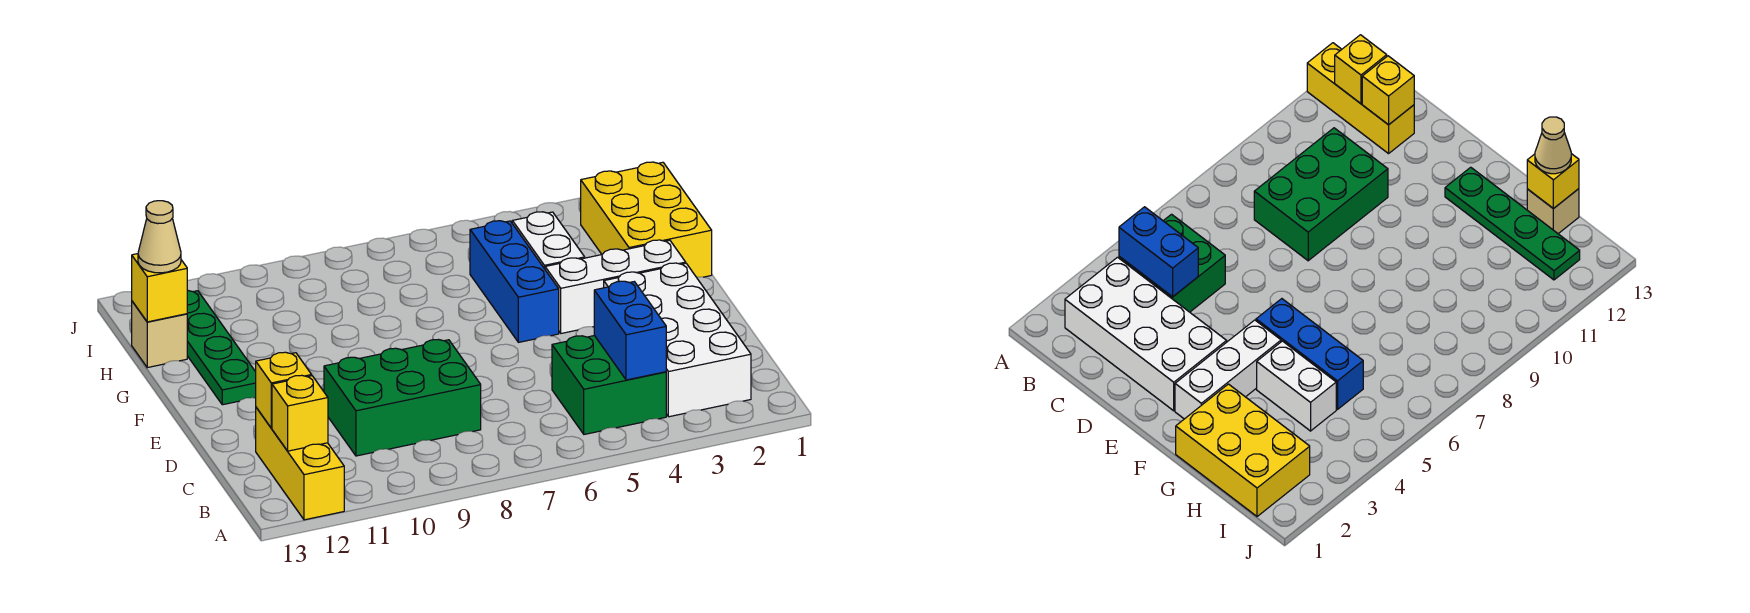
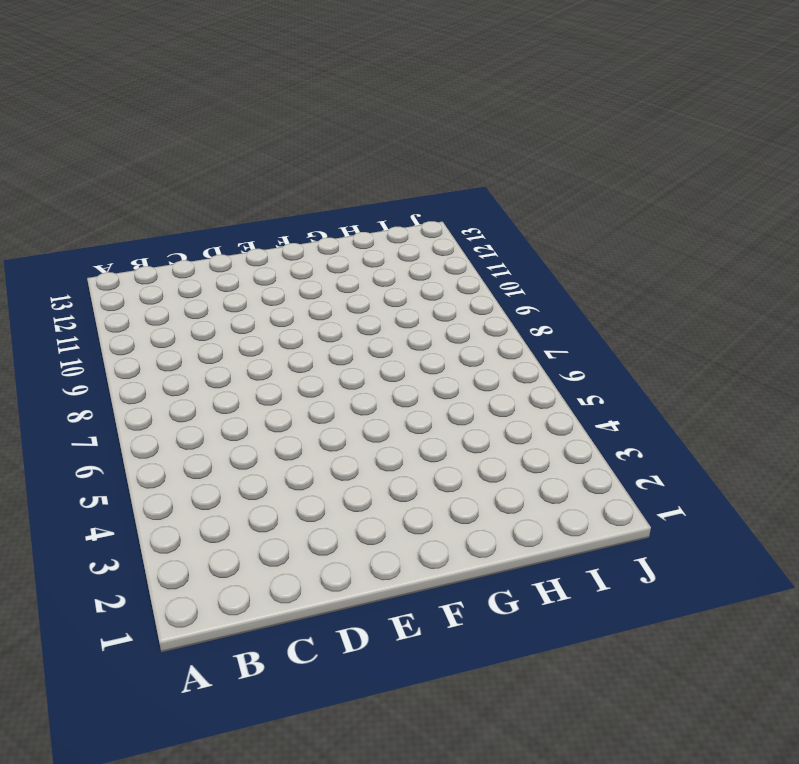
none -> yellow brick A12:C12 level 1
none -> white brick B2:E3 level 1
none -> green brick B4:C5 level 1

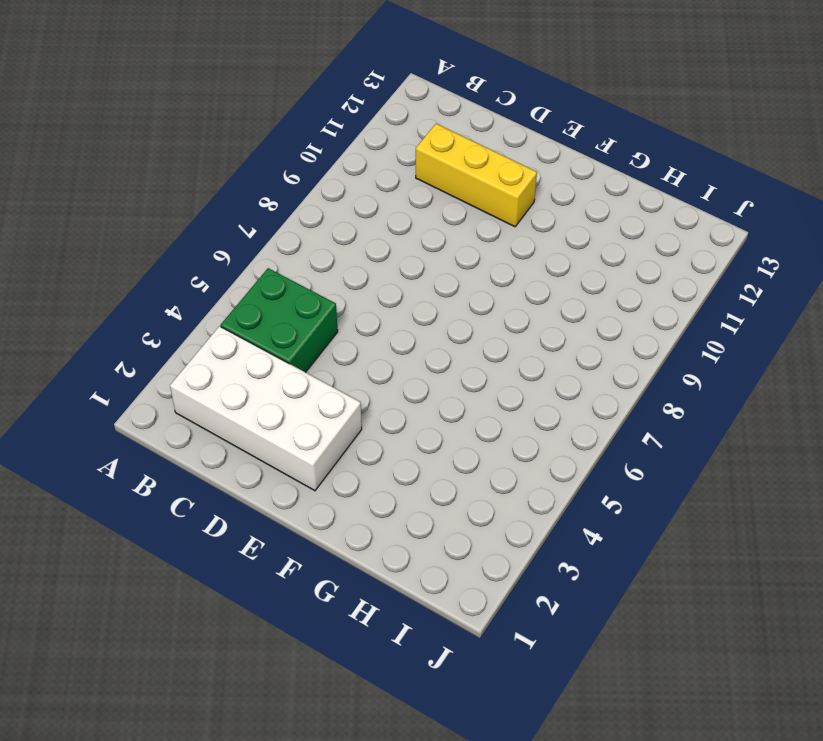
yellow brick C11:E11 level 1 -> yellow brick A12:C12 level 1
none -> green brick C8:D10 level 1
none -> white brick F2:F4 level 1
none -> blue brick F5:H5 level 1

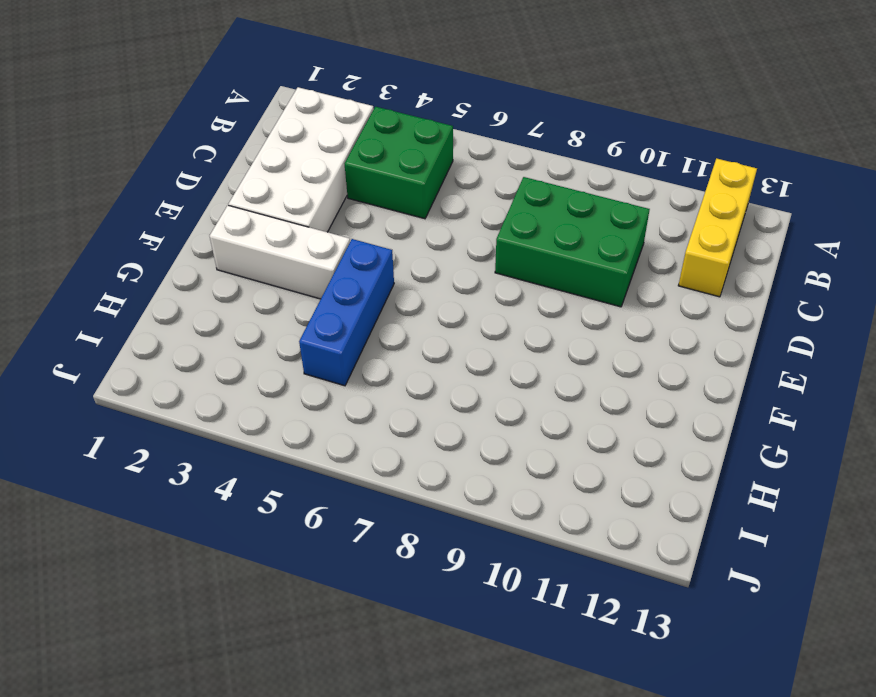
none -> green plate F12:I12 level 1
none -> yellow brick G1:I2 level 1
none -> white brick G4:H4 level 1

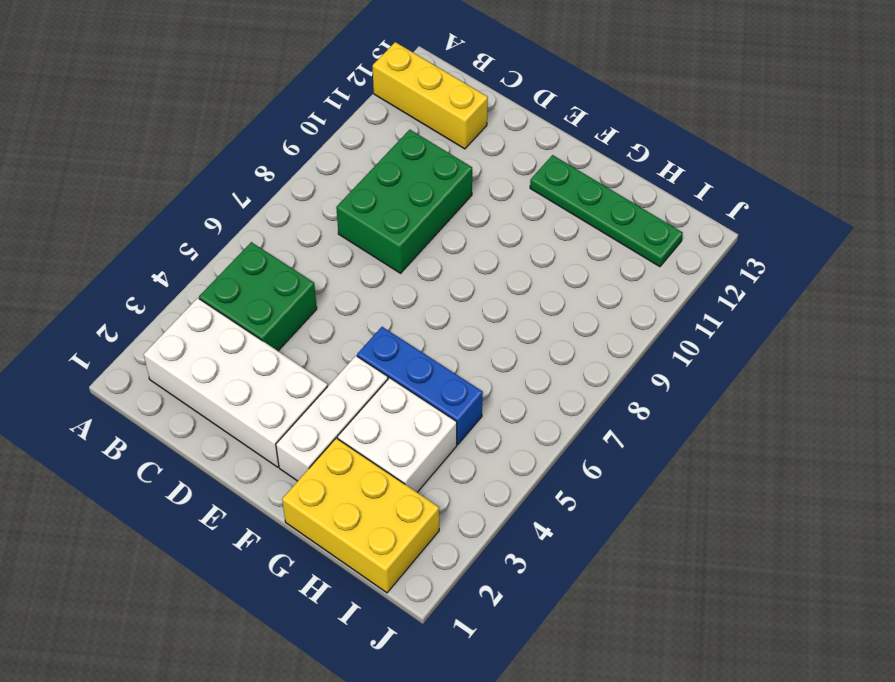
white brick G3:H4 level 1 -> white brick G4:H4 level 1
none -> tan brick H13 level 1
none -> blue brick B4:C4 level 2
none -> yellow brick B12 level 2

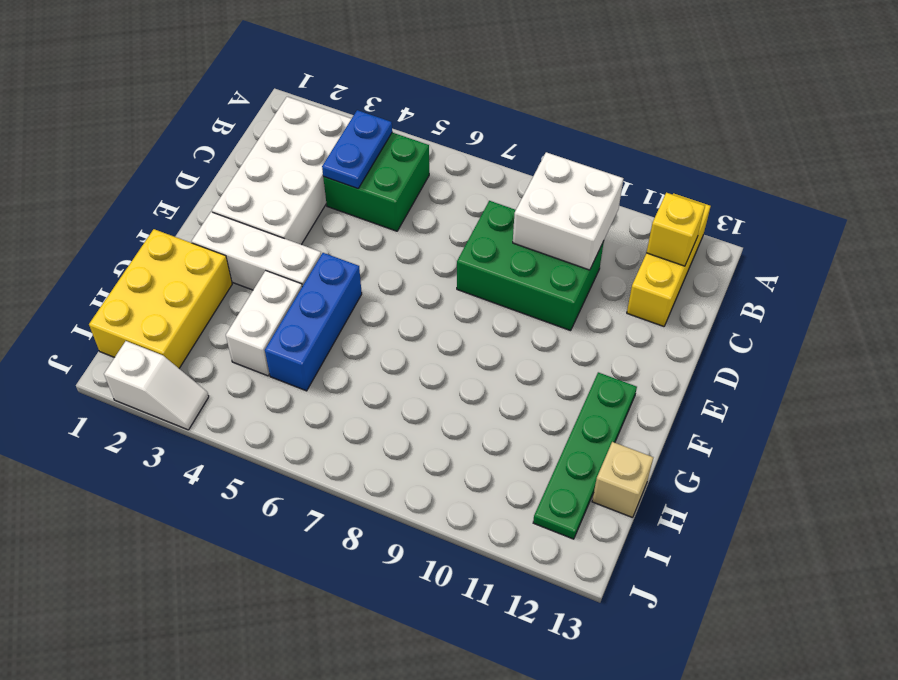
blue plate B4:C4 level 2 -> blue brick B4:C4 level 2
white brick B9:C10 level 2 -> none
white slope J2:J3 level 1 top 2 -> none
none -> yellow brick C12 level 2
none -> yellow brick H13 level 2
none -> tan cone H13 level 3

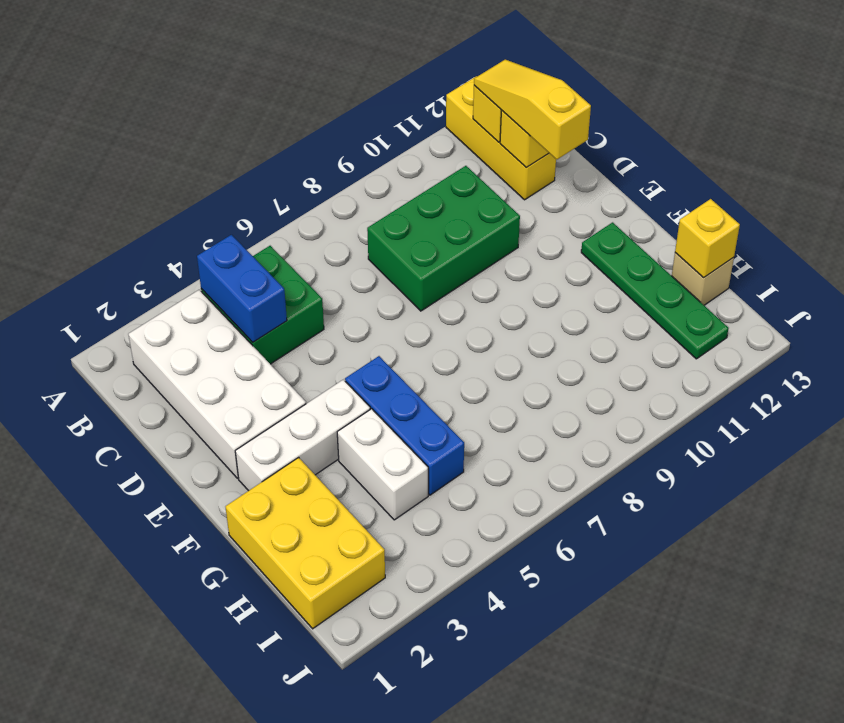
yellow slope B12:D12 level 3 top D -> none
none -> tan cone H13 level 3

